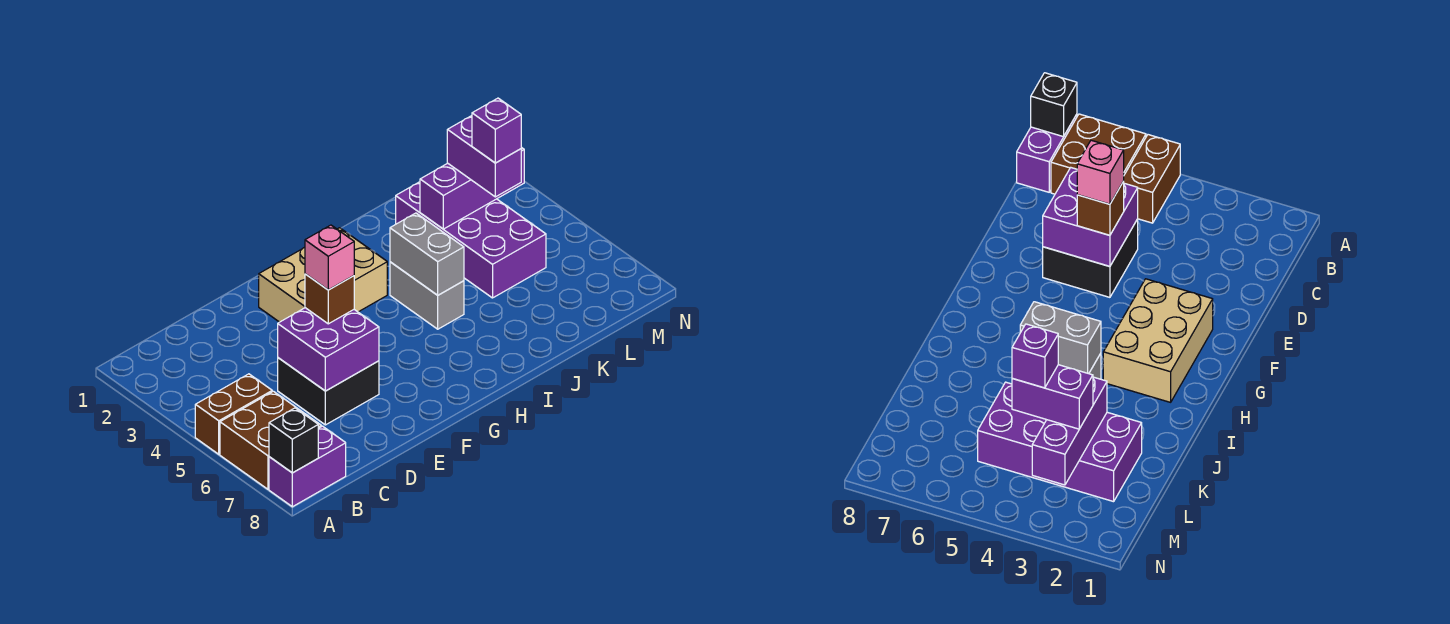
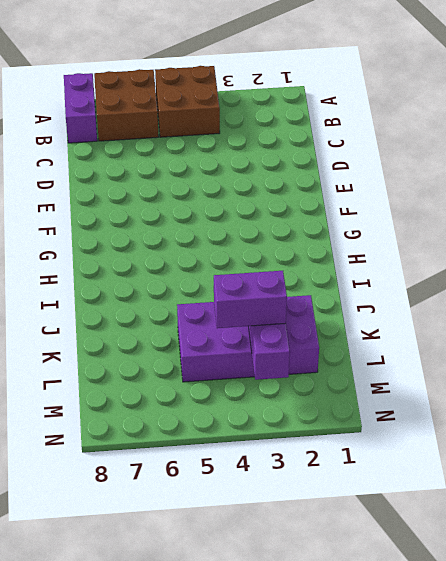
brown brick A4:B5 level 1 -> brown brick A5:B5 level 1
none -> black brick D5:E6 level 1
none -> tan brick F2:H3 level 1
none -> grey brick I4:I5 level 1

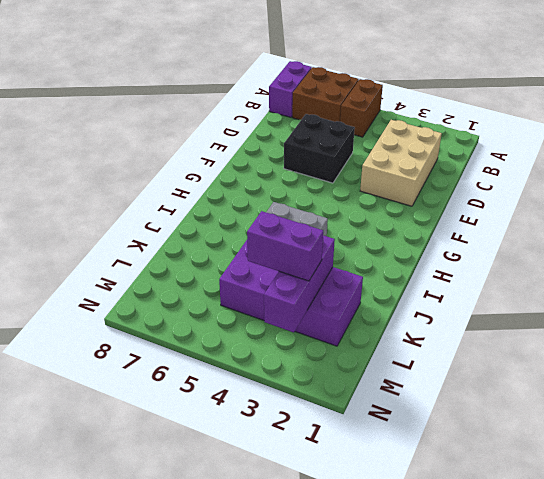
tan brick C2:E3 level 1 -> tan brick F2:H3 level 1
none -> black brick A8 level 2
none -> purple brick D5:E6 level 2
none -> grey brick I4:I5 level 2

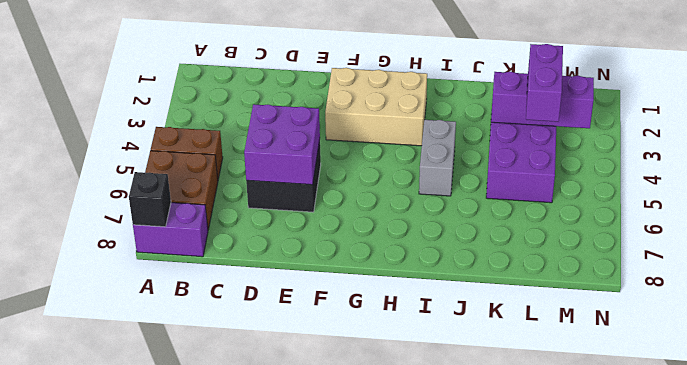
none -> grey brick I4:I5 level 2
none -> brown brick E5 level 3
none -> pink brick E5 level 4

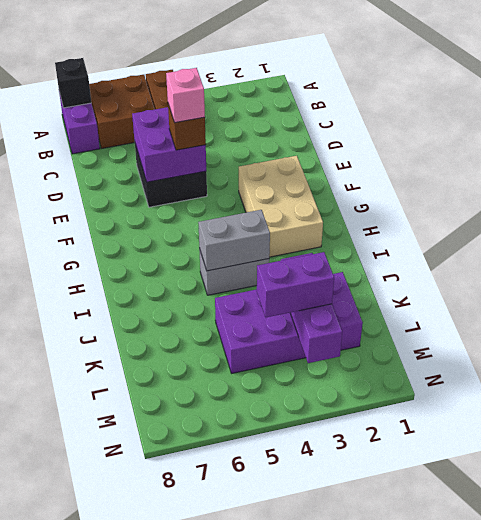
none -> purple brick L4 level 4

